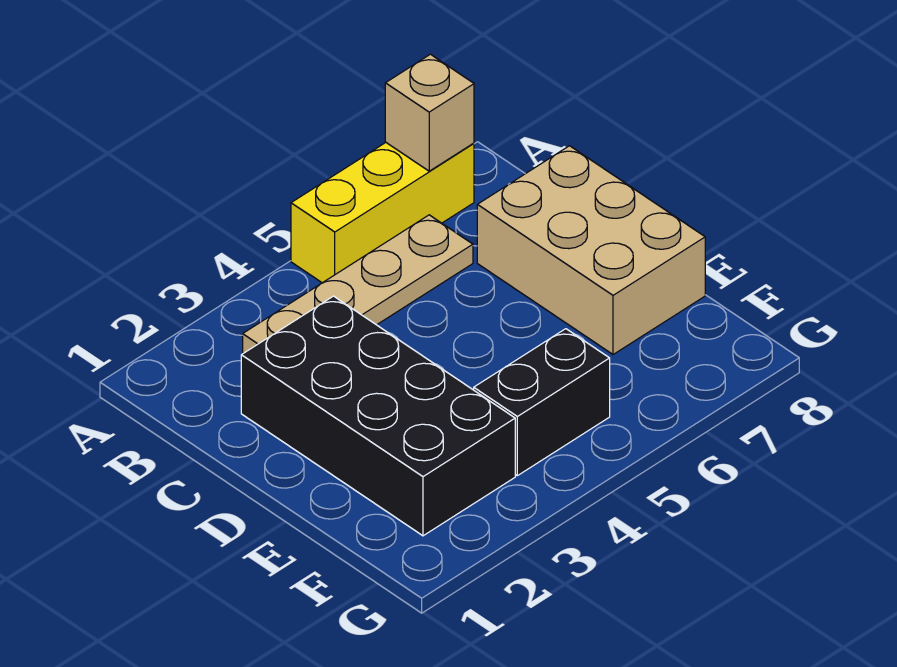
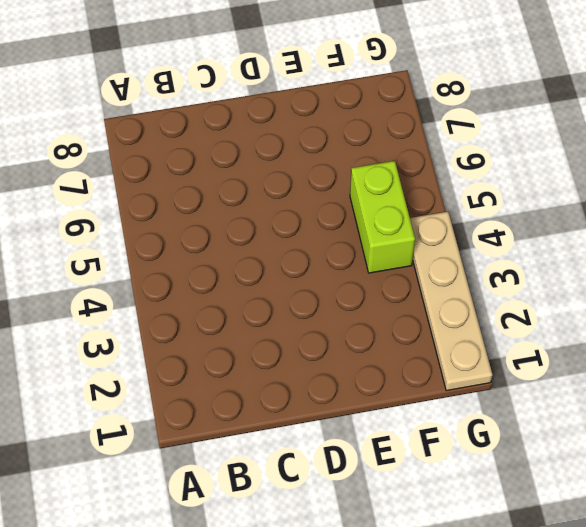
lime brick F4:F5 level 1 -> black brick F4:F5 level 1
tan plate G1:G4 level 1 -> tan plate B3:B6 level 1
none -> yellow brick A5:A7 level 1
none -> black brick C2:F3 level 1

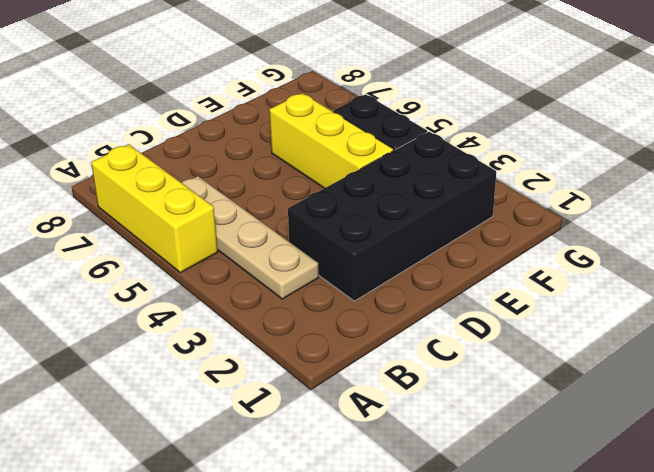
yellow brick E4:E6 level 1 -> none
none -> tan brick C7:E8 level 1
none -> tan brick A7 level 2

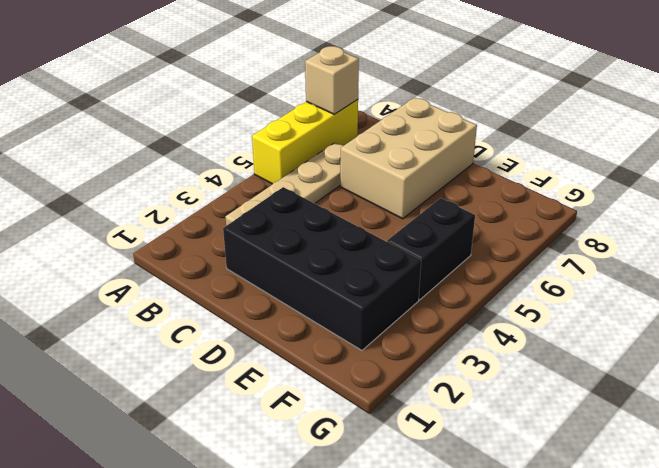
tan brick C6:D8 level 1 -> tan brick C7:E8 level 1

